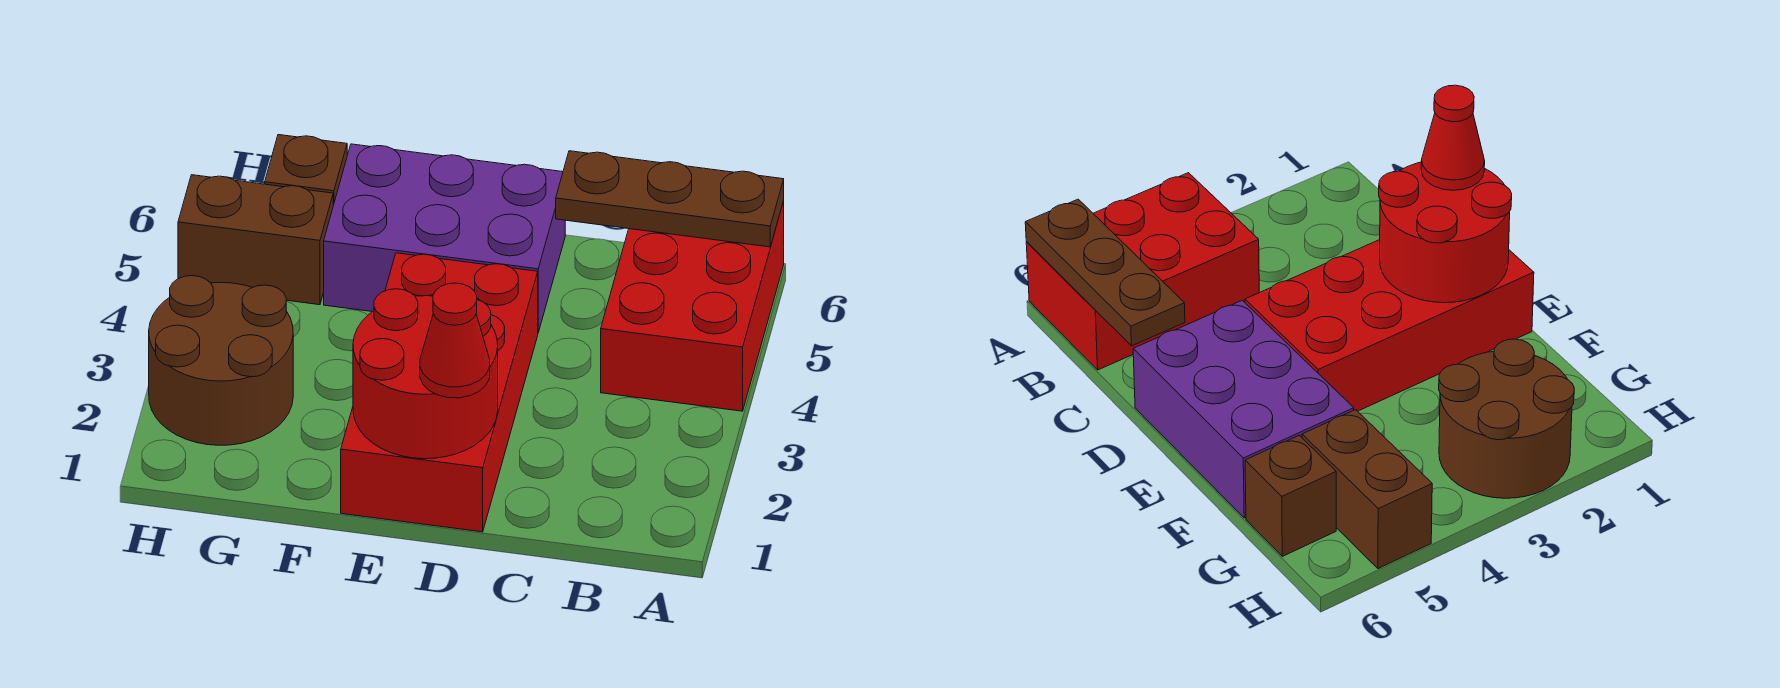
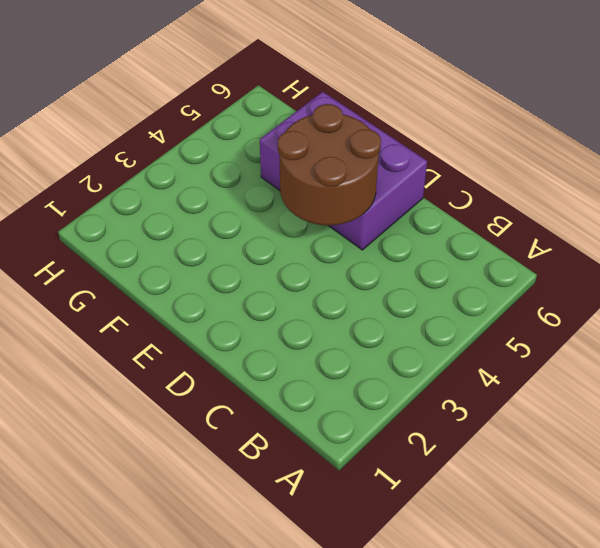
brown round brick D4:E5 level 2 -> brown round brick G2:H3 level 1
none -> red brick A4:B6 level 1
none -> red brick D1:E4 level 1

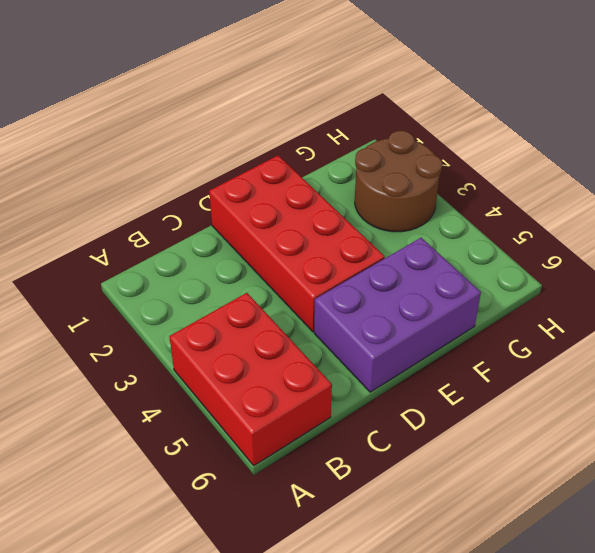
none -> brown brick G5:H5 level 1
none -> brown brick G6 level 1

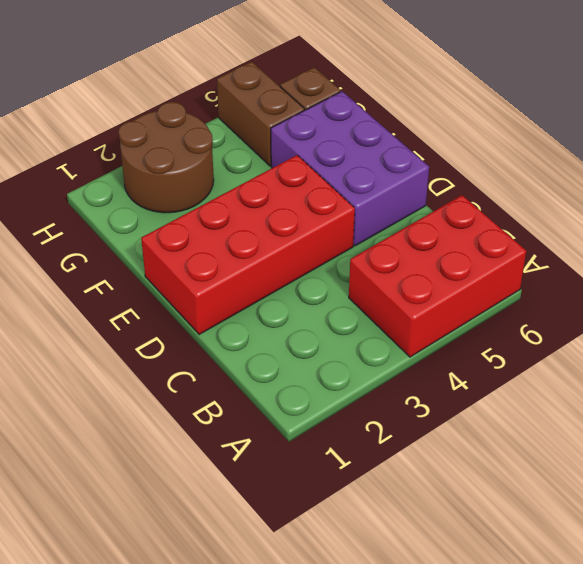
none -> brown plate A6:C6 level 2
none -> red round brick D1:E2 level 2

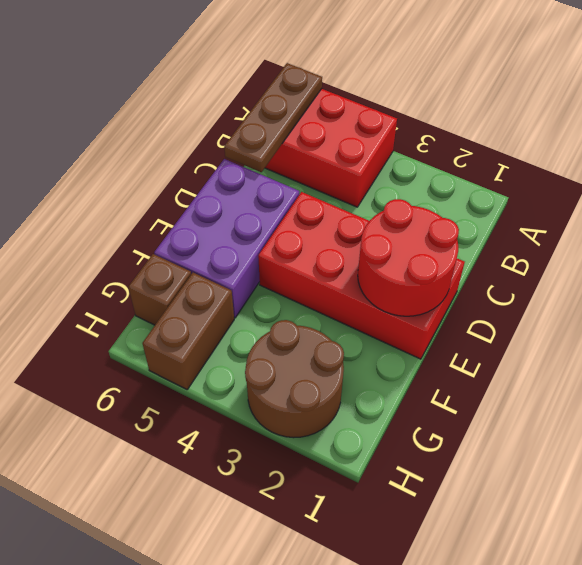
none -> red cone D1 level 3

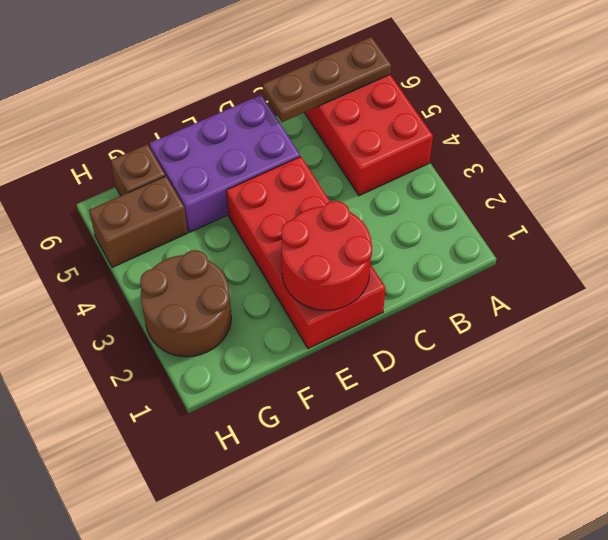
none -> red cone D1 level 3

